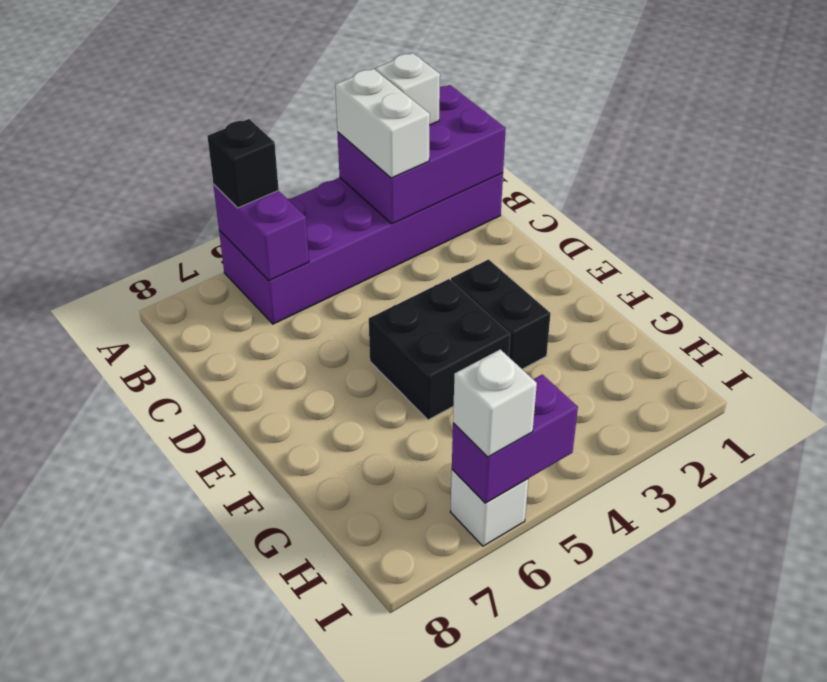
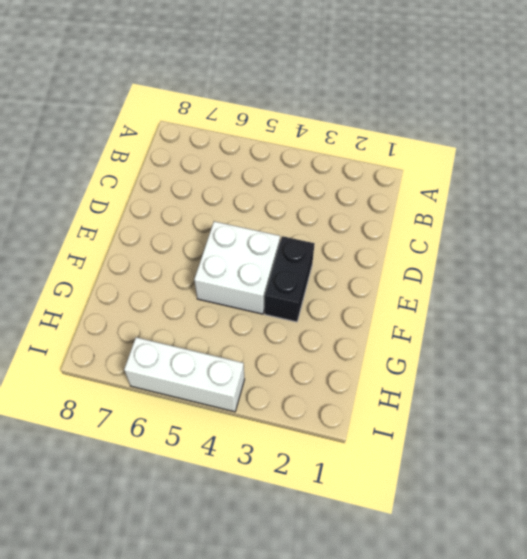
white brick E4:F5 level 1 -> black brick E4:F5 level 1
white brick I4:I6 level 1 -> white brick I6 level 1
none -> purple brick A1:B6 level 1
none -> purple brick A1:B3 level 2

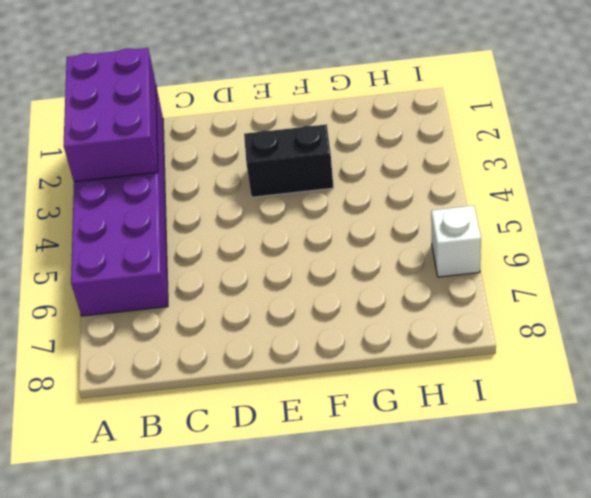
none -> black brick E4:F5 level 1
none -> purple brick A6:B6 level 2

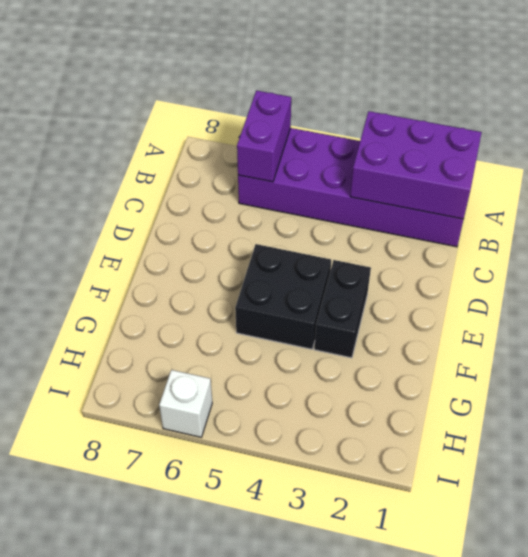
none -> purple brick I5:I6 level 2
none -> white brick A2 level 3

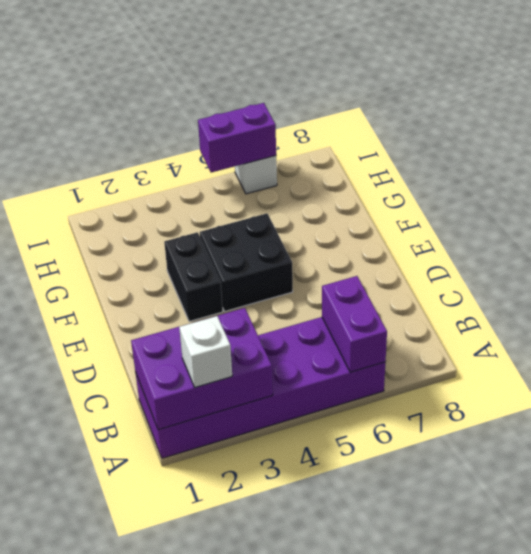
none -> white brick A3:B3 level 3
none -> black brick A6 level 3

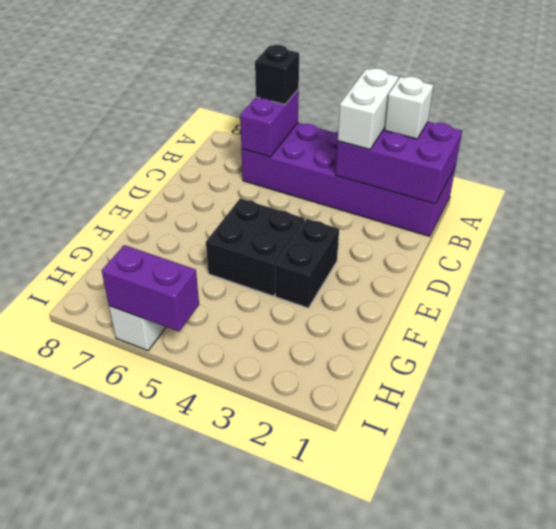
none -> white brick I6 level 3

